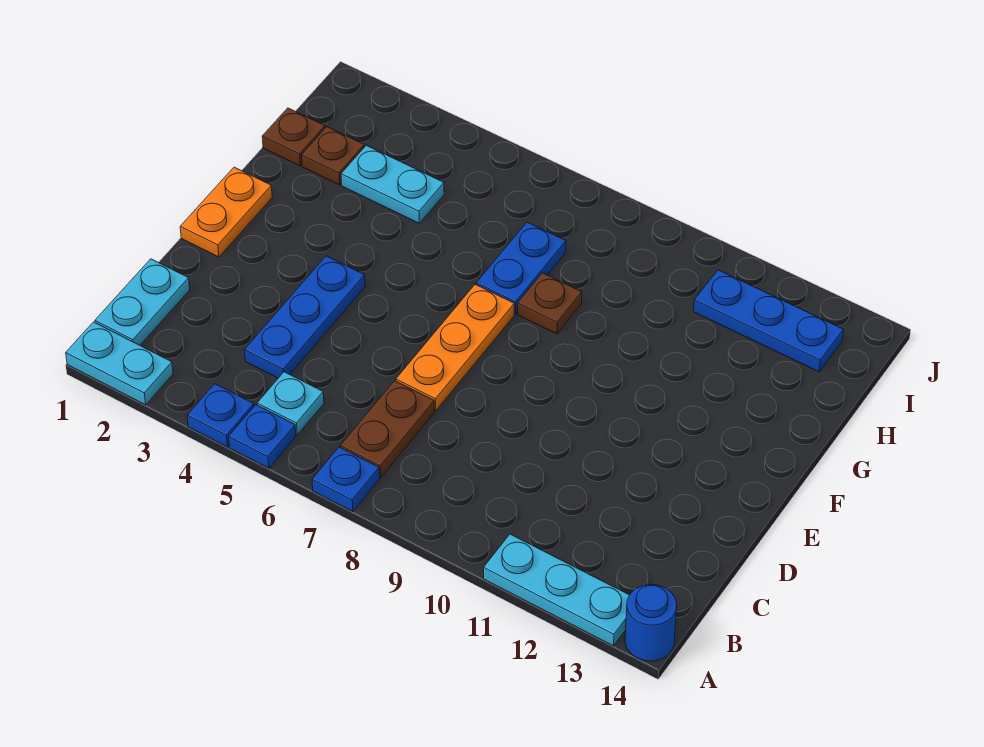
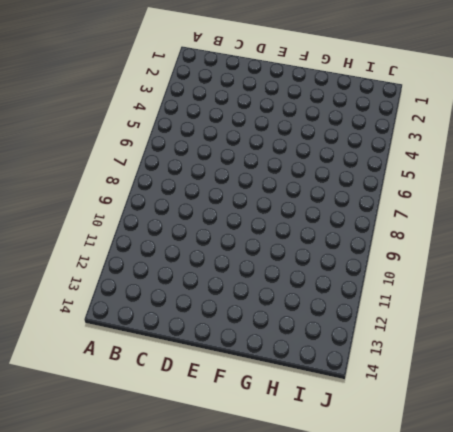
none -> cyan plate A1:A2 level 1
none -> blue plate A4 level 1
none -> blue plate A5 level 1

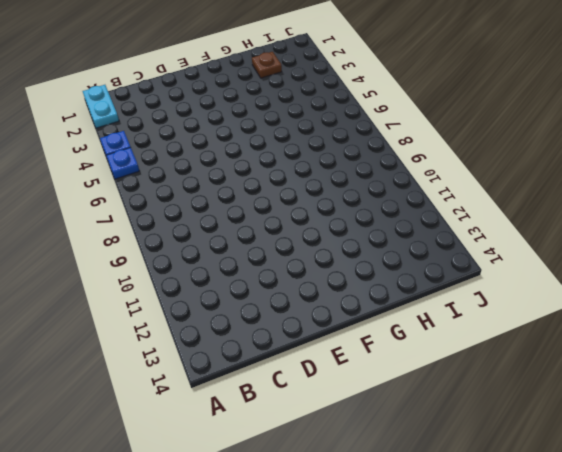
none -> blue plate A7 level 1
none -> cyan plate A11:A13 level 1
none -> blue round brick A14 level 1

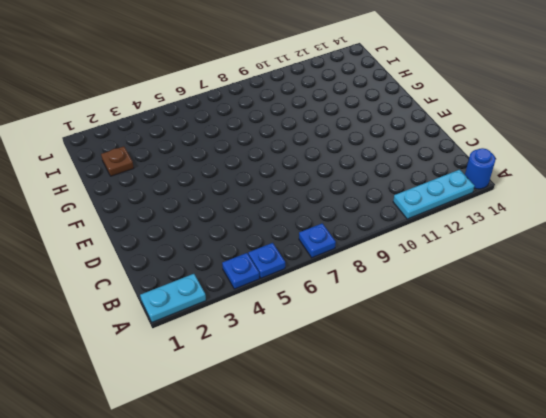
none -> cyan plate B1:C1 level 1
none -> cyan plate B5 level 1
none -> brown plate B7:C7 level 1

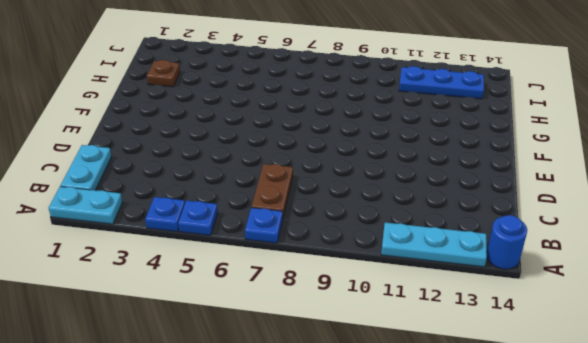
none -> cyan plate B5 level 1
none -> blue plate C4:E4 level 1
none -> orange plate D7:F7 level 1

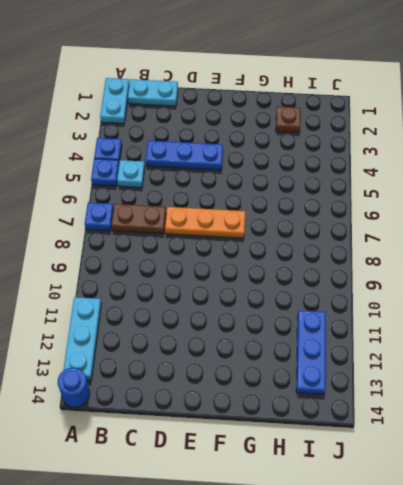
none -> orange plate E1:F1 level 1
none -> blue plate G7:H7 level 1
none -> brown plate G8 level 1

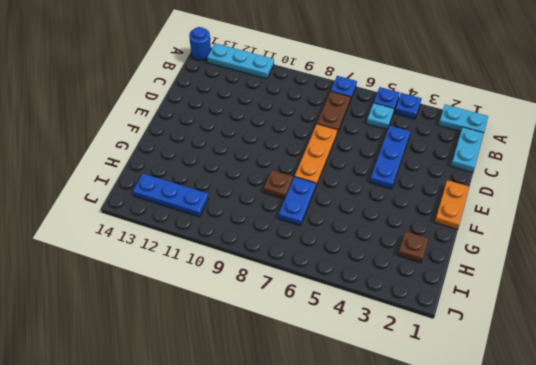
none -> brown plate H1 level 1
none -> cyan plate H3:H4 level 1

